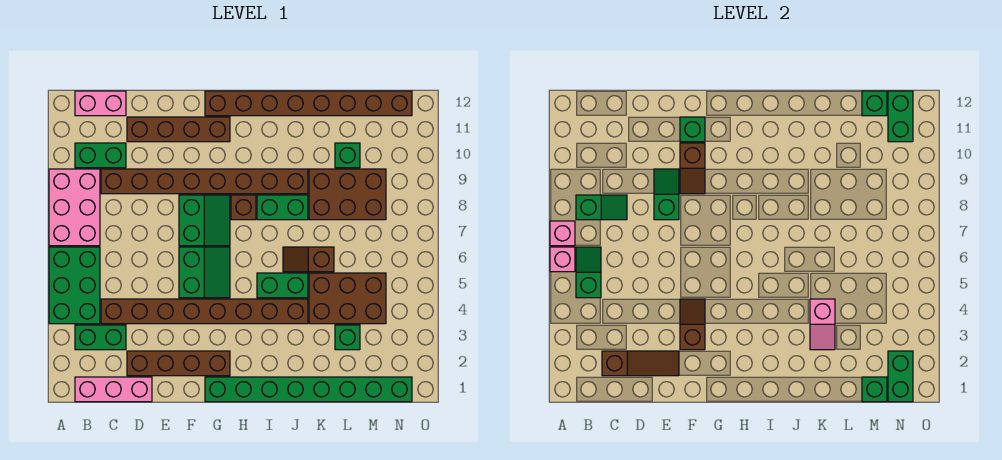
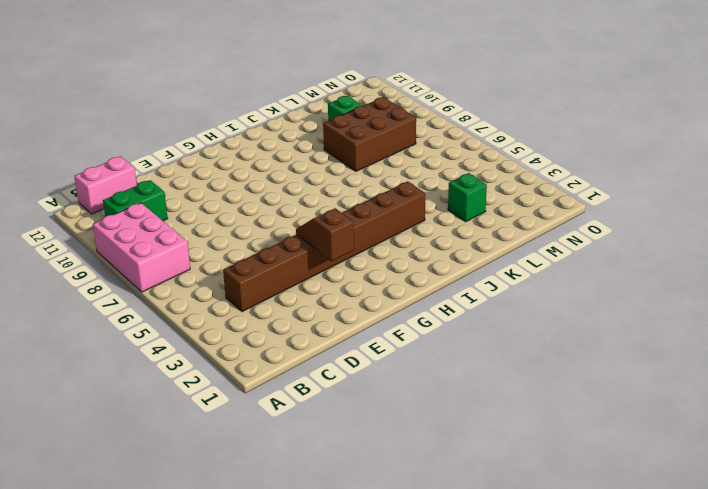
none -> green brick A4:B6 level 1
none -> pink brick B1:D1 level 1
none -> green brick B3:C3 level 1
none -> brown brick C9:J9 level 1

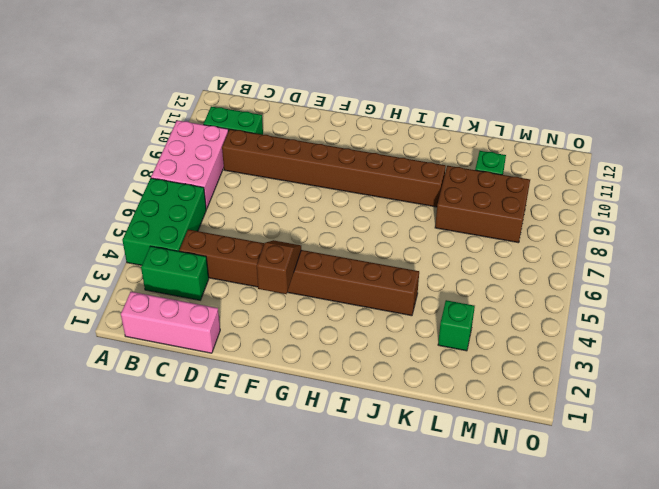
none -> pink brick B12:C12 level 1
none -> brown brick D2:G2 level 1
none -> brown brick D11:G11 level 1
none -> green slope F5:G6 level 1 top F

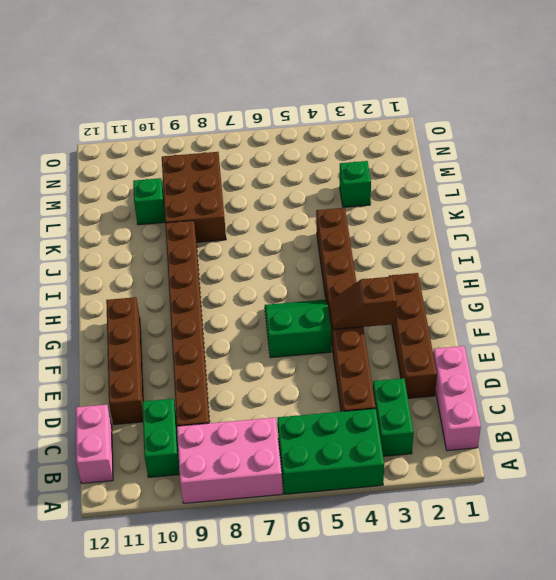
none -> green slope F7:G8 level 1 top F
none -> green brick G1:N1 level 1
none -> brown brick G12:N12 level 1
none -> brown brick H8 level 1

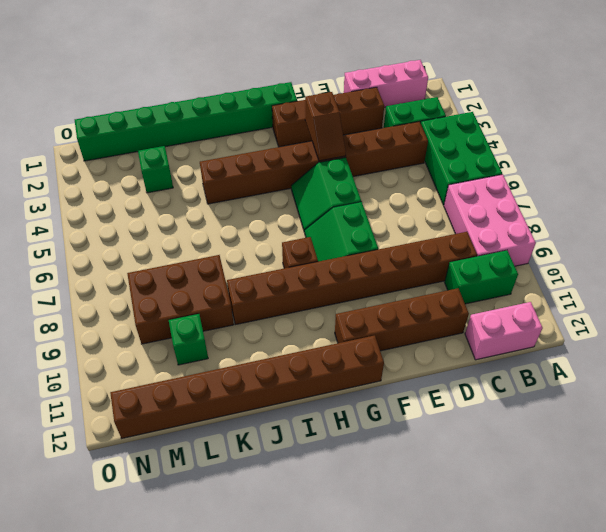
none -> green brick I5:J5 level 1
none -> green brick I8:J8 level 1
none -> brown slope J6:K6 level 1 top K
none -> brown brick K4:M5 level 1

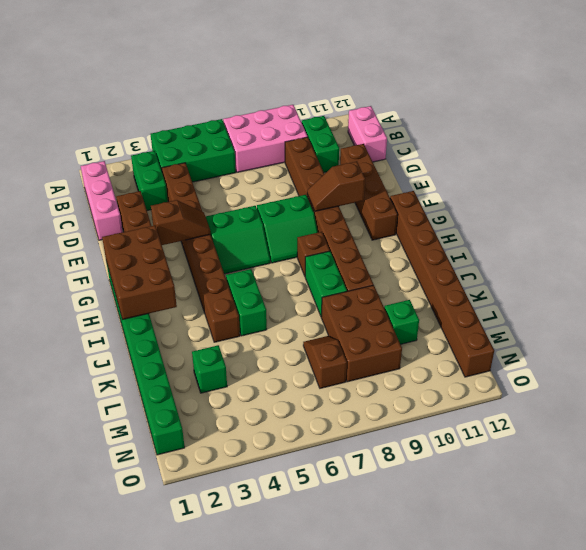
brown brick G1:I2 level 2 -> brown brick K4:M5 level 1
brown slope L7:M7 level 1 top M -> brown slope J6:K6 level 1 top K
none -> pink brick A6 level 2
none -> pink brick A7 level 2
none -> green slope B5:B6 level 2 top 5
none -> green slope B8:C8 level 2 top B

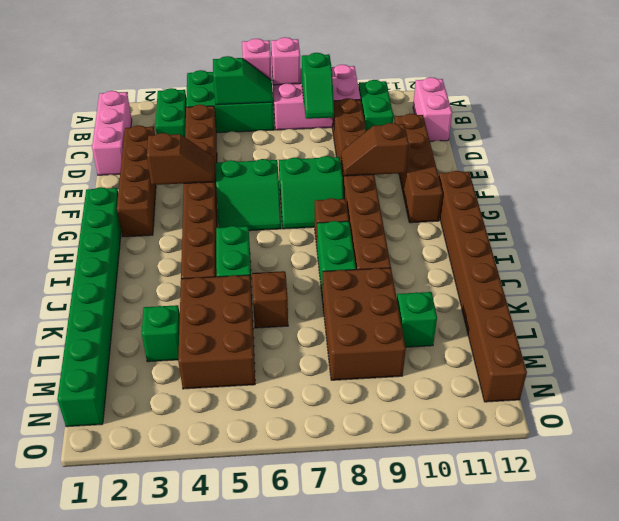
none -> brown slope C2:E2 level 2 top C
none -> green slope E8:E9 level 2 top 8
none -> green brick F11 level 2
none -> pink slope K3:K4 level 2 top 4

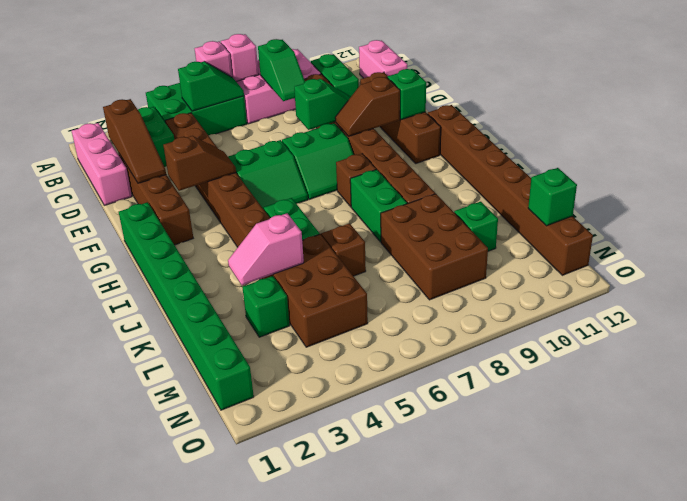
none -> green brick M1 level 2
none -> green brick N1:N2 level 2
none -> green brick N11:N12 level 2

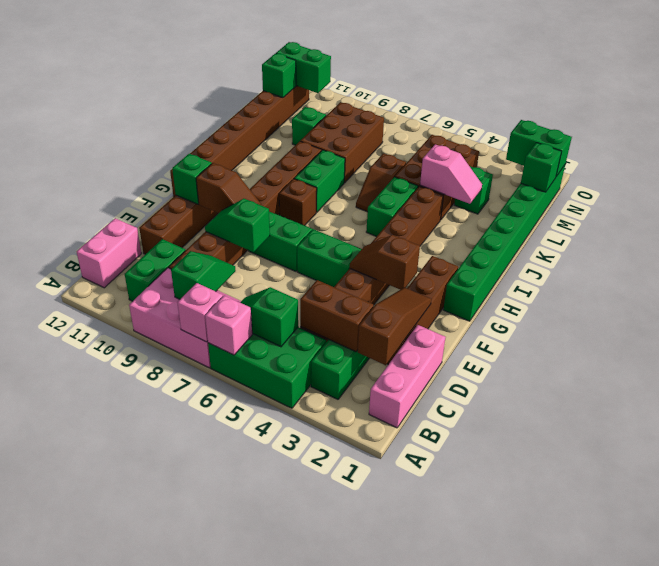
brown brick C3:C4 level 2 -> none

